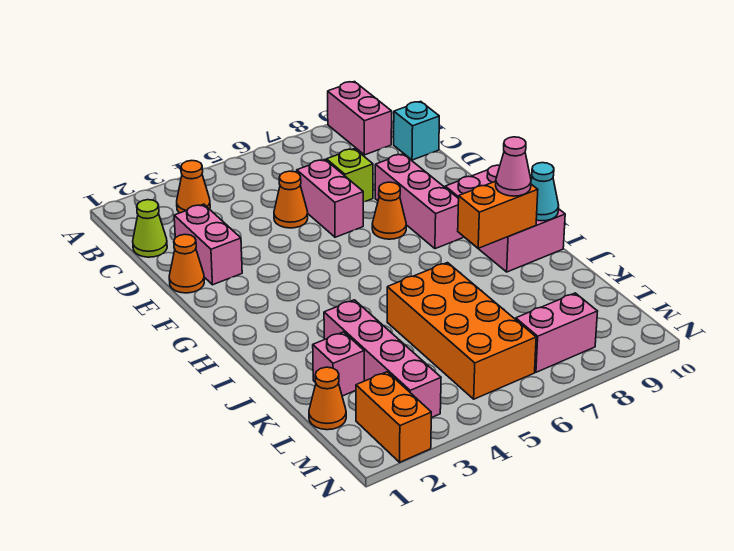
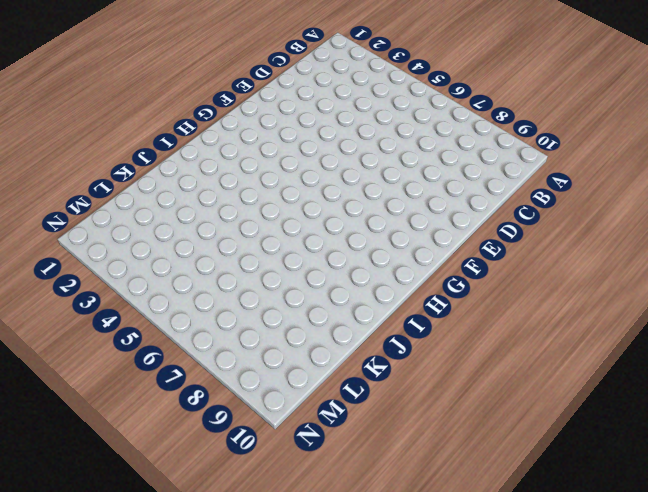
none -> pink brick A9:B9 level 1
none -> orange cone B3 level 1
none -> lime cone C1 level 1

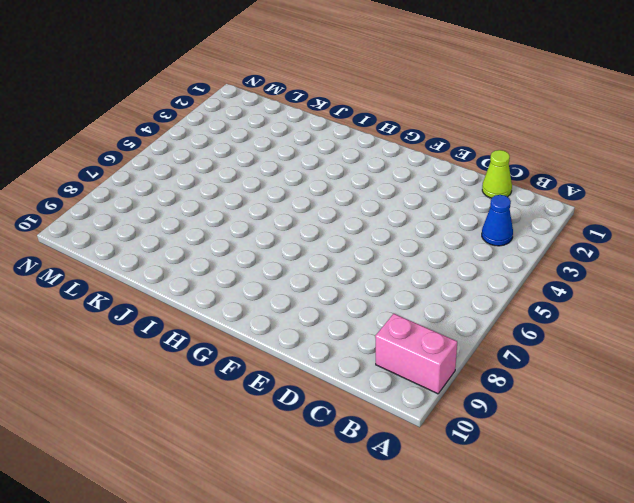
blue cone B3 level 1 -> orange cone B3 level 1
none -> cyan brick C10 level 1
none -> pink brick D2:E2 level 1
none -> orange cone D5 level 1

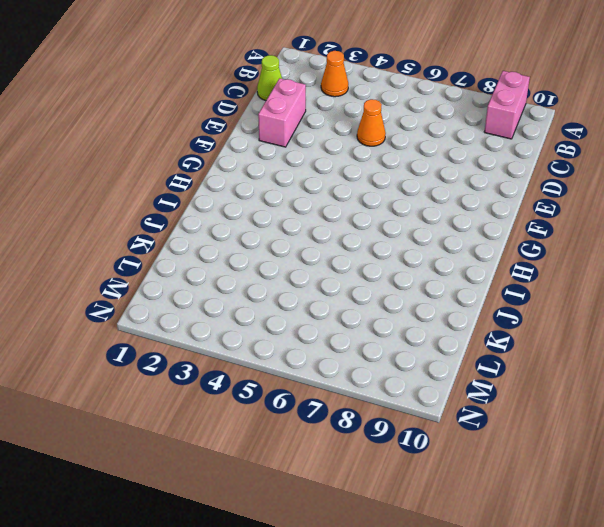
none -> cyan brick C10 level 1
none -> pink brick D6:E6 level 1
none -> lime brick D7 level 1

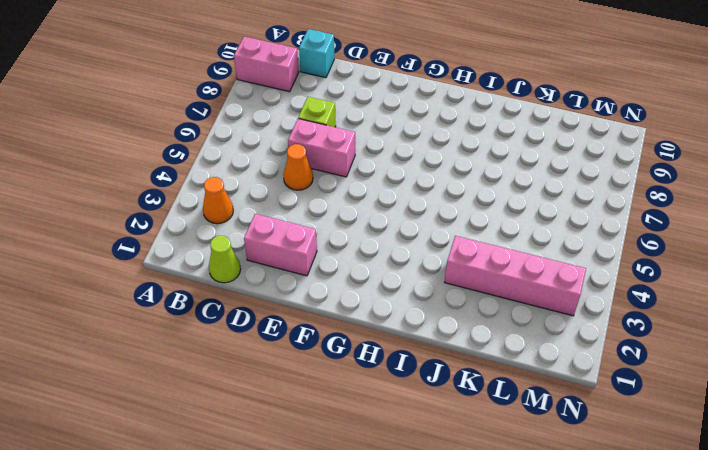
none -> orange cone E1 level 1
none -> pink brick E8:G8 level 1
none -> orange cone F7 level 1

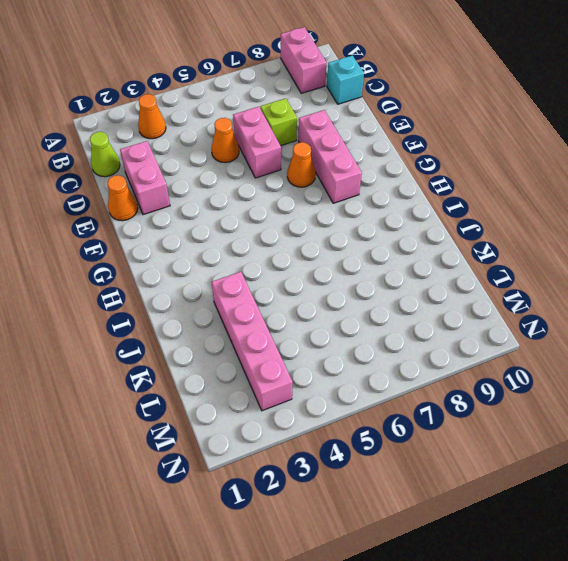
none -> pink brick G9:I10 level 1
none -> orange brick J5:M6 level 1
none -> pink brick K2 level 1

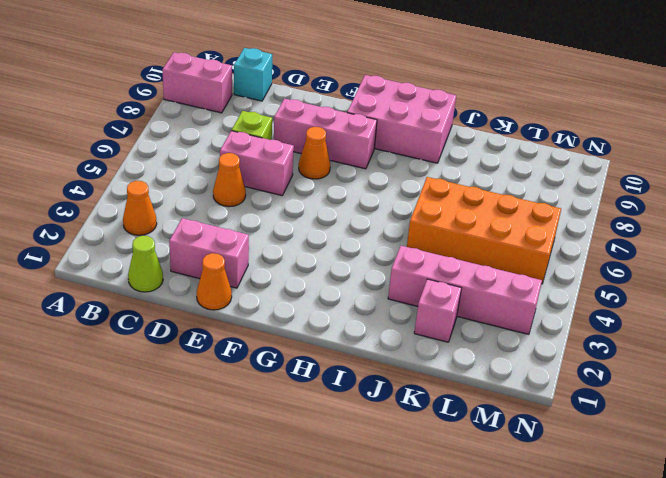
none -> orange cone L1 level 1
none -> orange brick M2:N2 level 1
none -> pink brick M7:M8 level 1

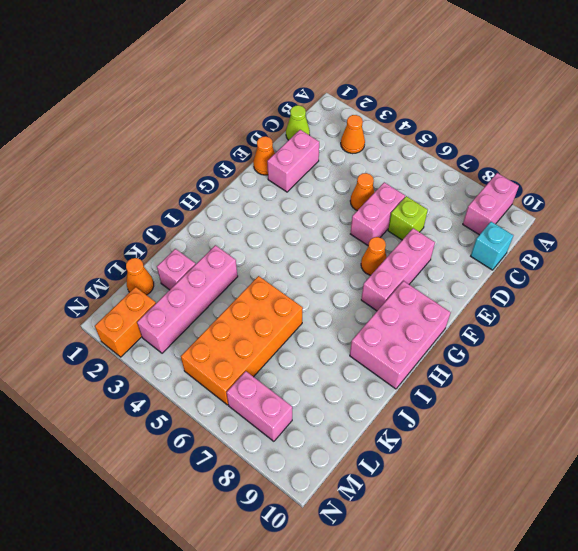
none -> orange brick I8:I9 level 2
none -> cyan cone I10 level 2
none -> pink cone I9 level 3

